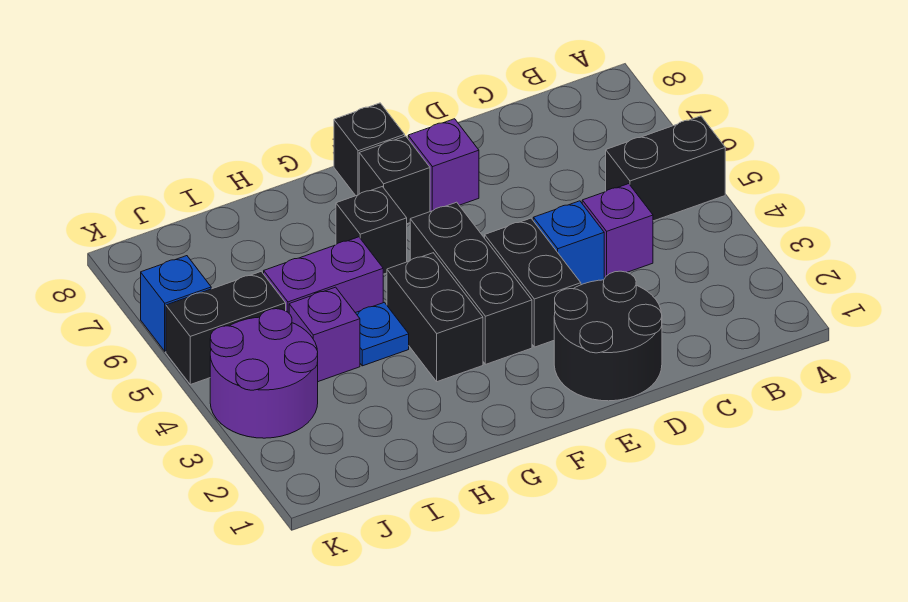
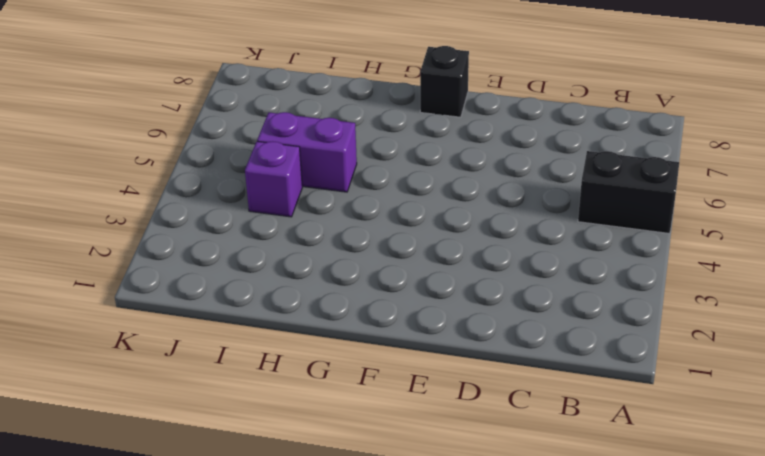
none -> purple brick C4 level 1
none -> black round brick D1:E2 level 1
none -> blue brick D4 level 1

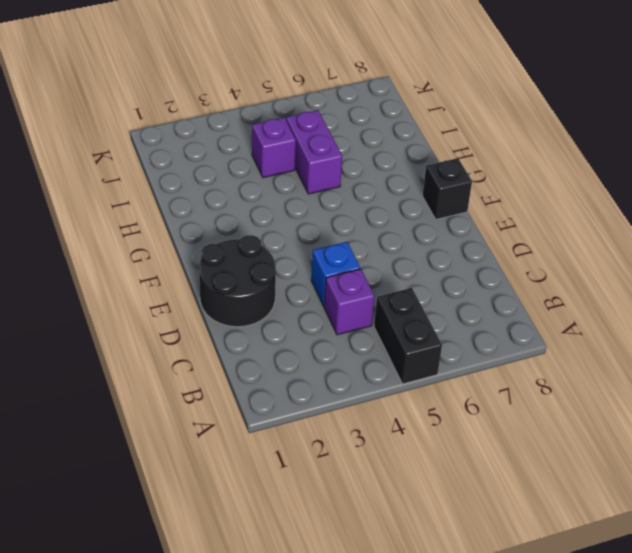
none -> black brick E3:E4 level 1
none -> purple brick E7 level 1
none -> black brick F3:F5 level 1

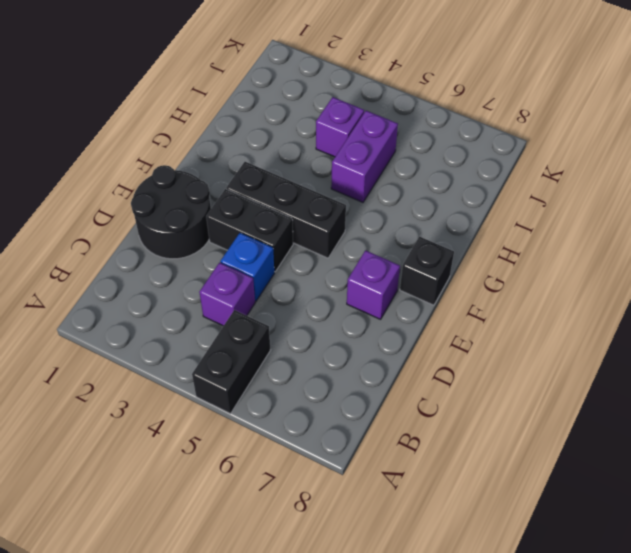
none -> black brick F7 level 1
none -> black brick G3:G4 level 1
none -> black brick G6 level 1

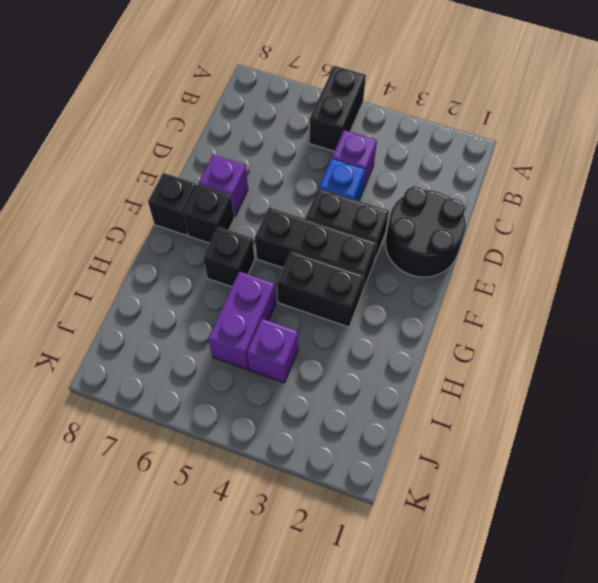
none -> blue plate H4 level 1
none -> purple round brick J3:K4 level 1
none -> black brick J5:K5 level 1

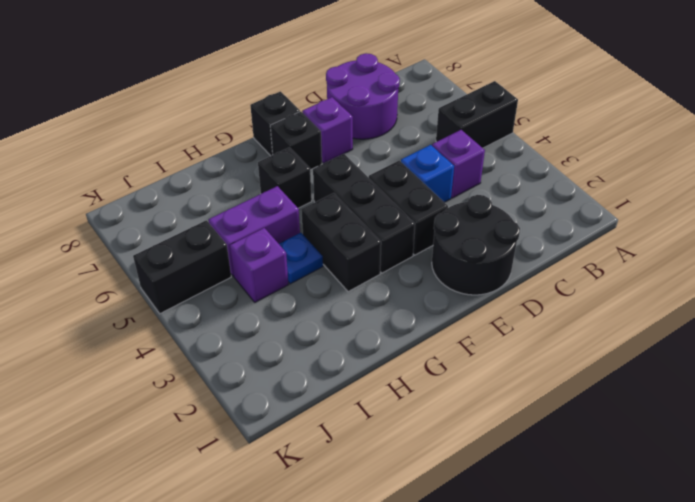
purple round brick C7:D8 level 1 -> purple round brick J3:K4 level 1
none -> blue brick K6 level 1

